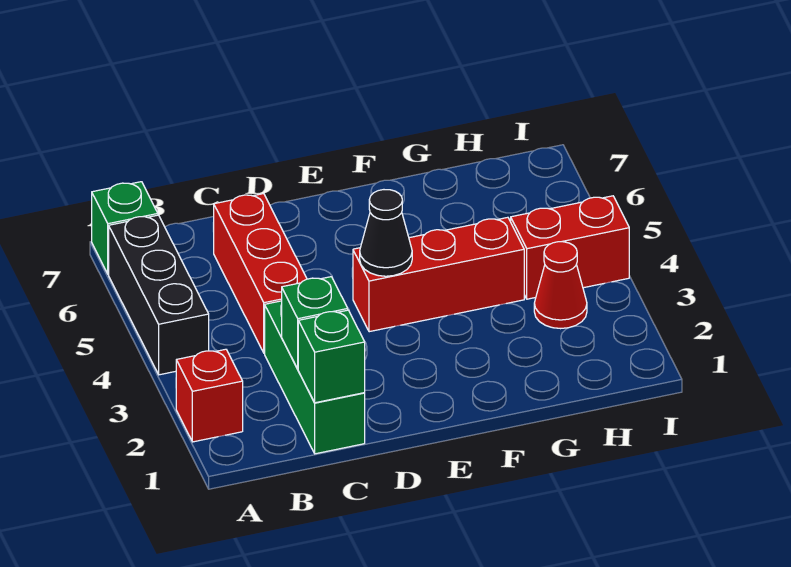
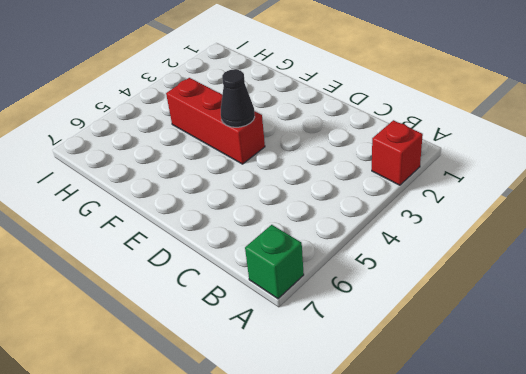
none -> black brick A4:A6 level 1
none -> green brick C1:C3 level 1

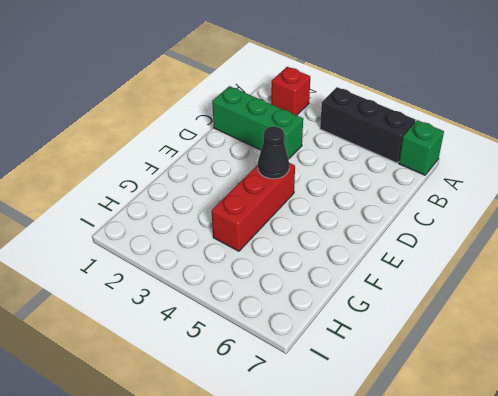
none -> red brick C4:C6 level 1
none -> red cone H3 level 1

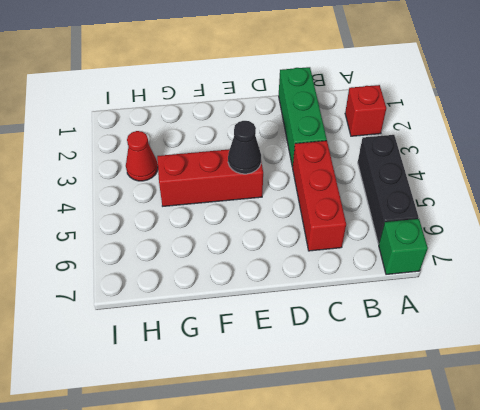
none -> red brick H4:I4 level 1
none -> green brick C1 level 2

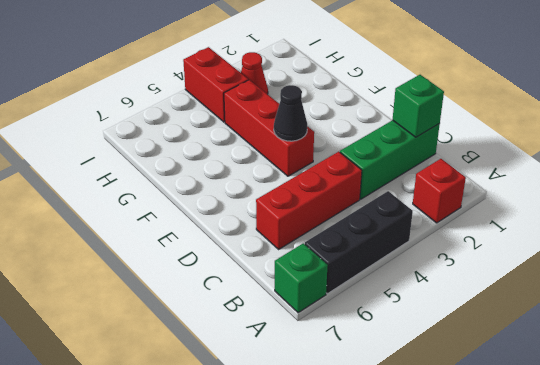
none -> green brick C2 level 2

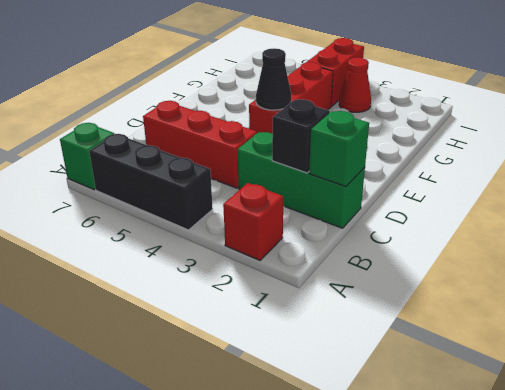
black brick C2 level 2 -> green brick C2 level 2

